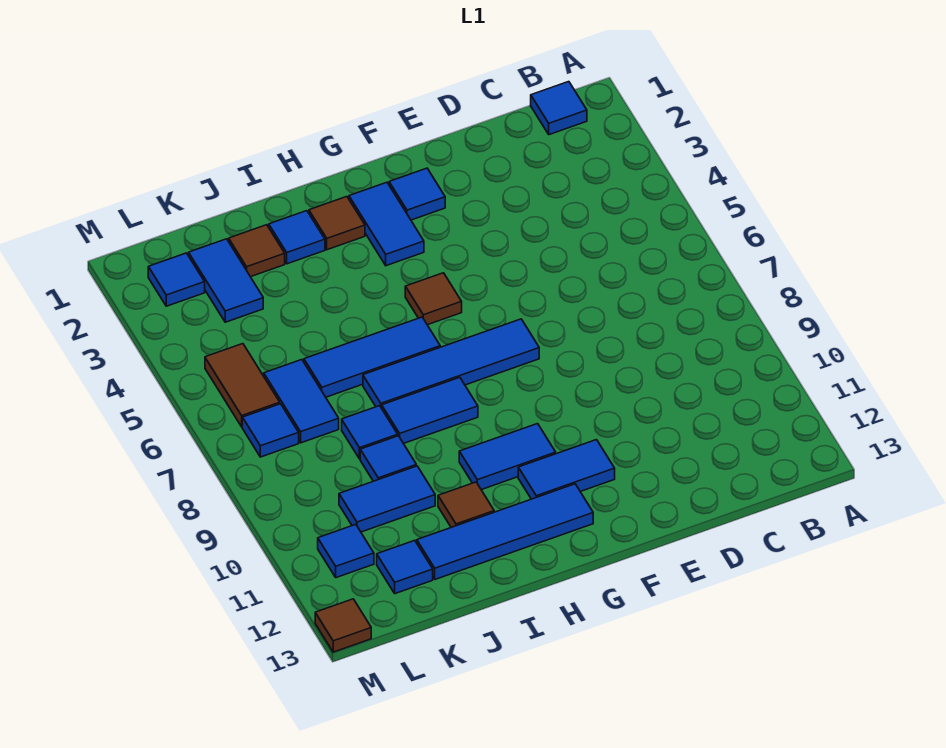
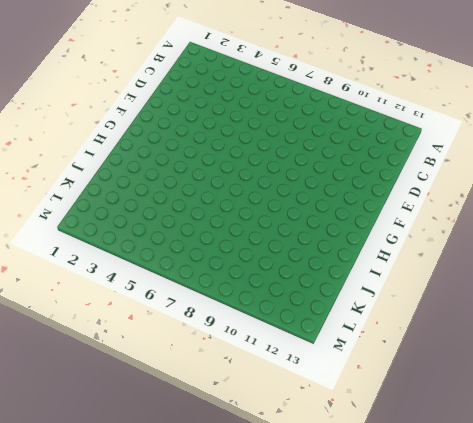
none -> blue tile B1 level 1
none -> blue tile F2 level 1
none -> blue tile F7:I7 level 1

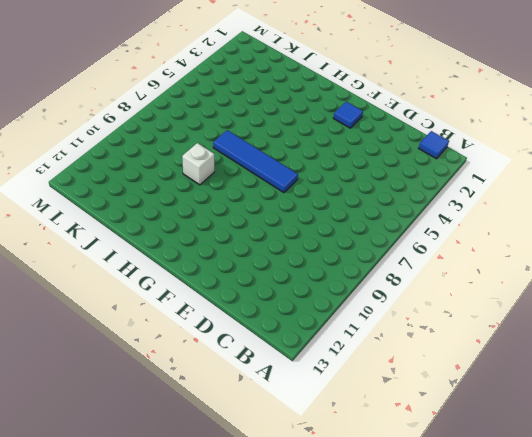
white brick I9 level 1 -> none
none -> blue tile F11:G11 level 1
none -> blue tile G2:G3 level 1
none -> brown tile G5 level 1

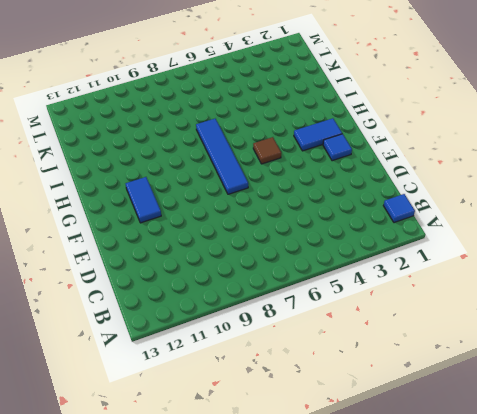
none -> blue tile G10:H10 level 1
none -> blue tile G12:J12 level 1
none -> brown tile H2 level 1

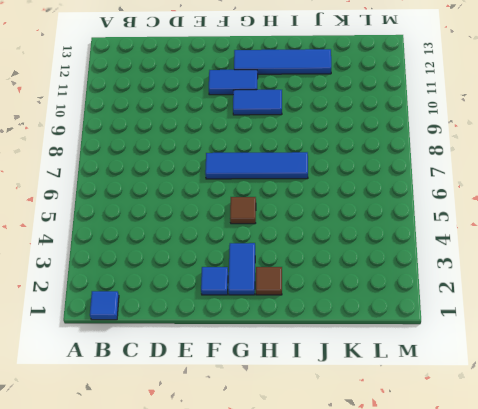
none -> blue tile H6:J6 level 1
none -> blue tile H8:I8 level 1
none -> blue tile I2 level 1

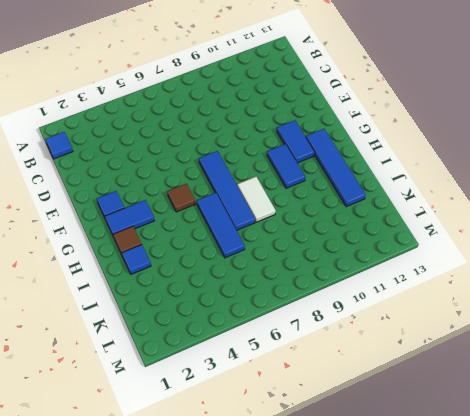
white tile H8:I8 level 1 -> blue tile H8:I8 level 1
none -> brown tile I11 level 1
none -> brown tile J2 level 1
none -> blue tile J8 level 1

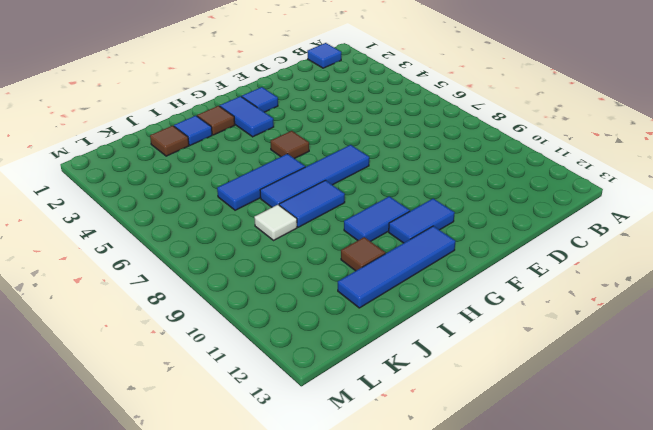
white tile J8 level 1 -> blue tile J8 level 1
none -> blue tile J9 level 1
none -> blue tile J10:K10 level 1
none -> blue tile K2:K3 level 1

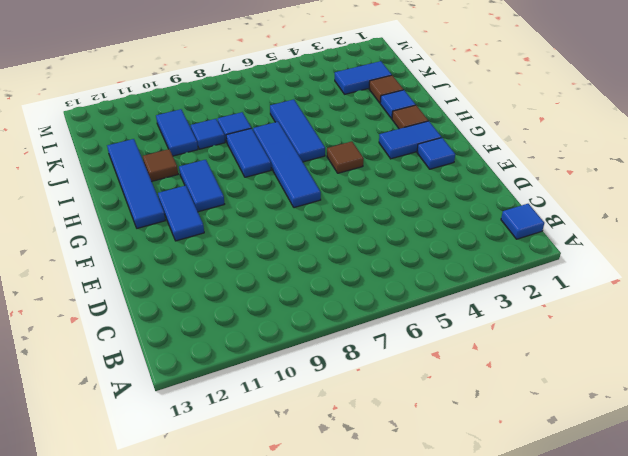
none -> blue tile K6:K7 level 1
none -> blue tile K12 level 1
none -> blue tile L2 level 1

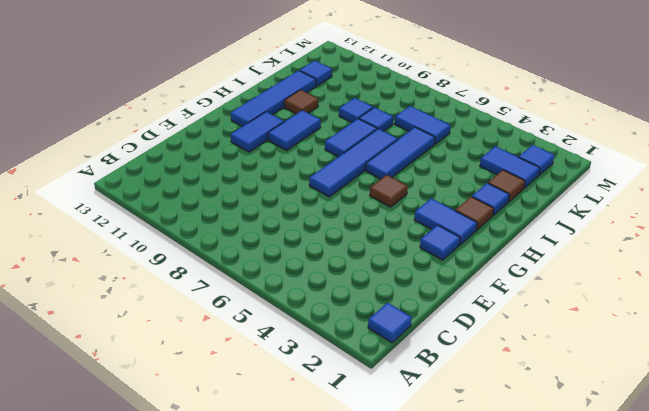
none -> blue tile J10:K10 level 1
none -> brown tile L5:L6 level 1
none -> blue tile L7 level 1

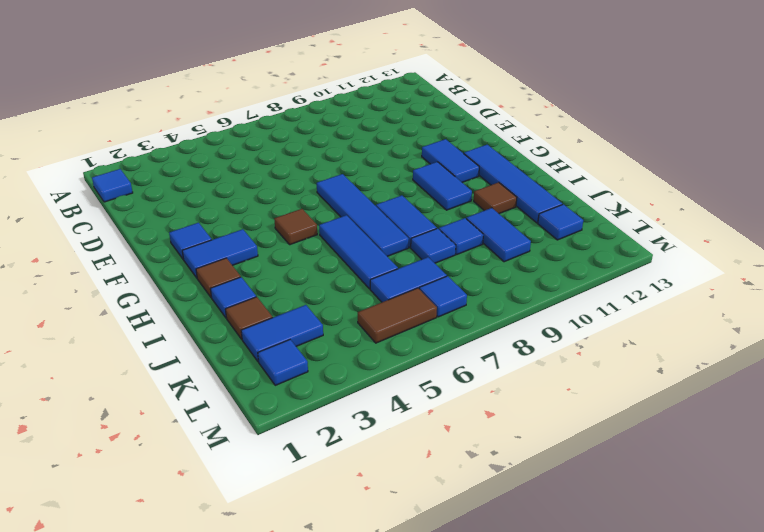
none -> blue tile L11 level 1
none -> brown tile M13 level 1

